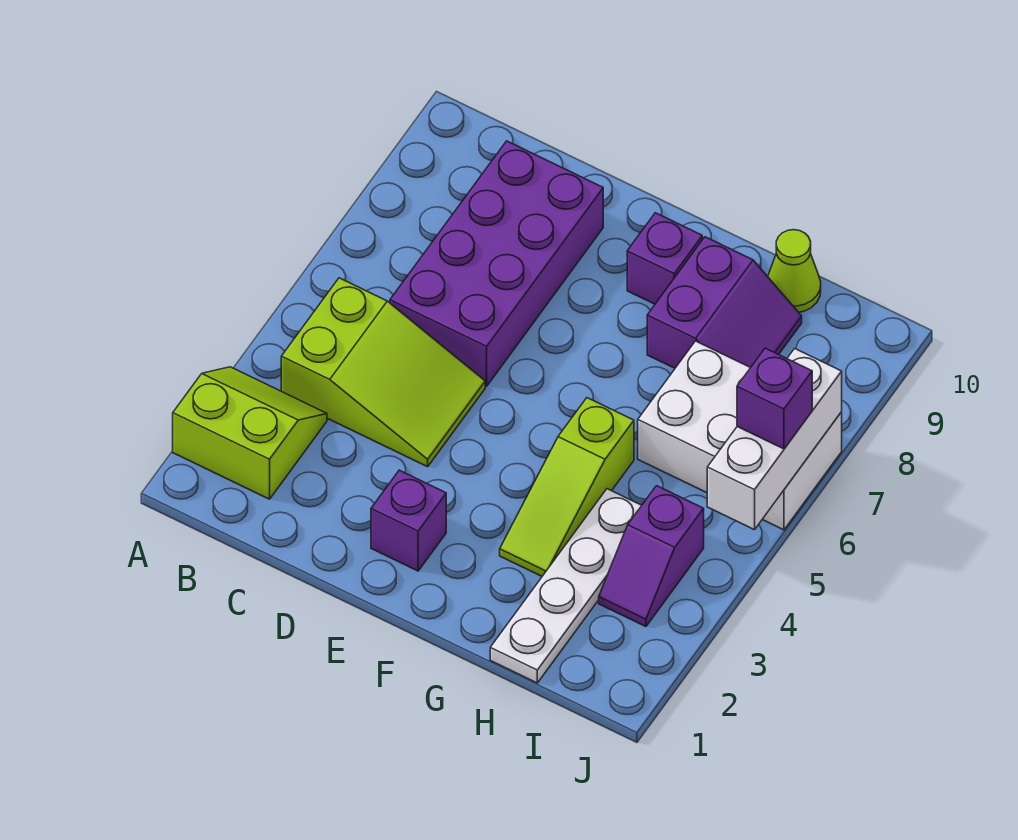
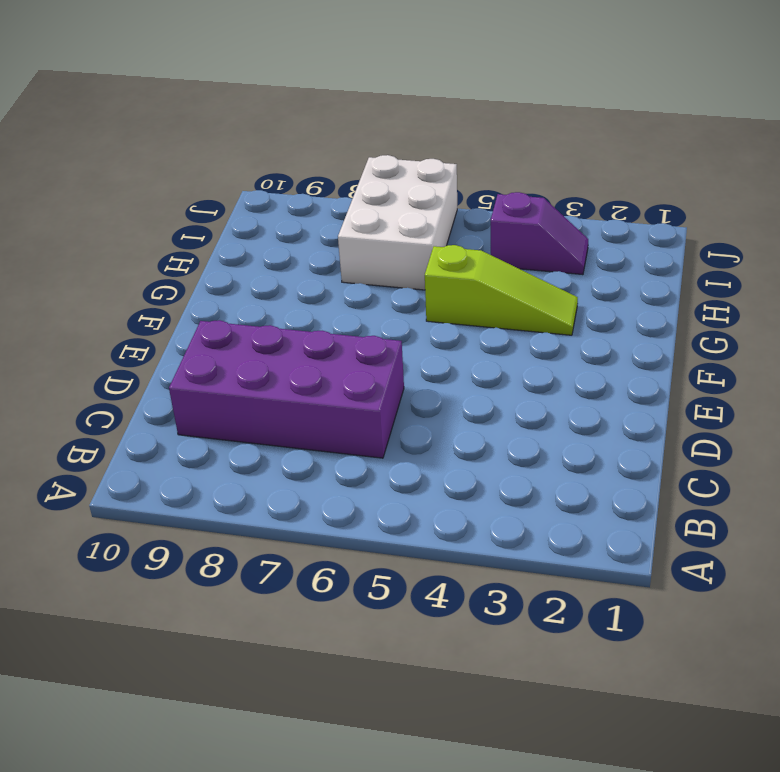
none -> lime slope A2:B3 level 1 top 2
none -> lime slope B4:D5 level 1 top B
none -> purple brick E2 level 1

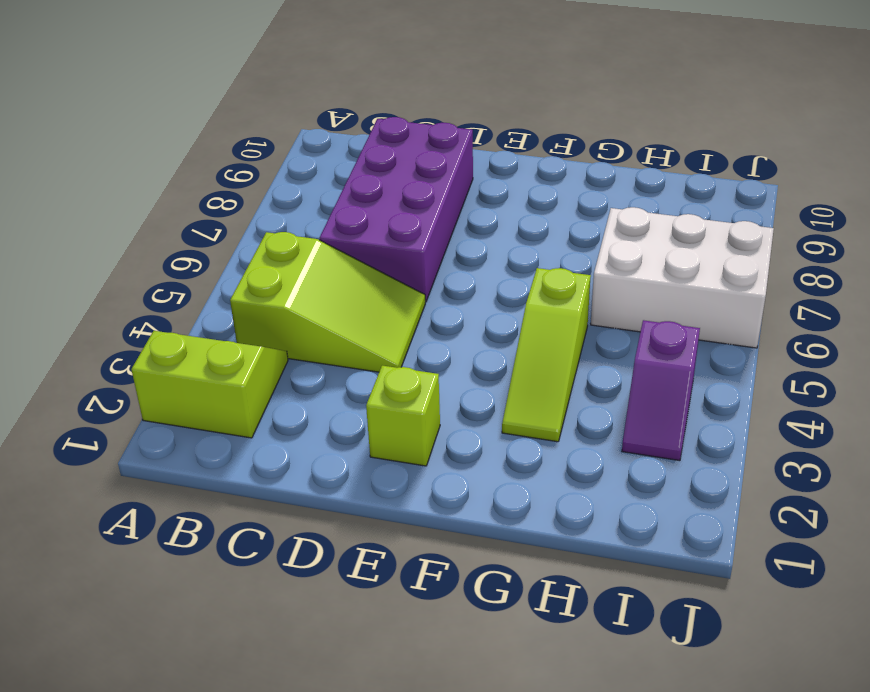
lime brick E2 level 1 -> purple brick E2 level 1
none -> purple brick F9 level 1
none -> purple slope G8:H9 level 1 top G
none -> white plate H1:H4 level 1

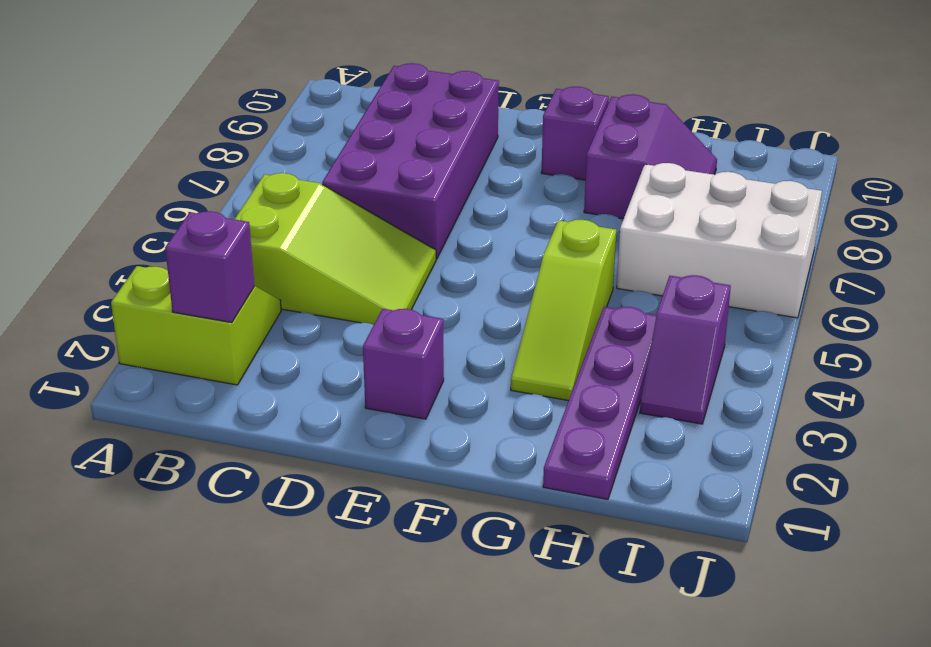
purple brick B2 level 2 -> purple brick J6 level 3
purple plate H1:H4 level 1 -> white plate H1:H4 level 1
none -> lime cone H10 level 1
none -> white brick J5:J7 level 2

